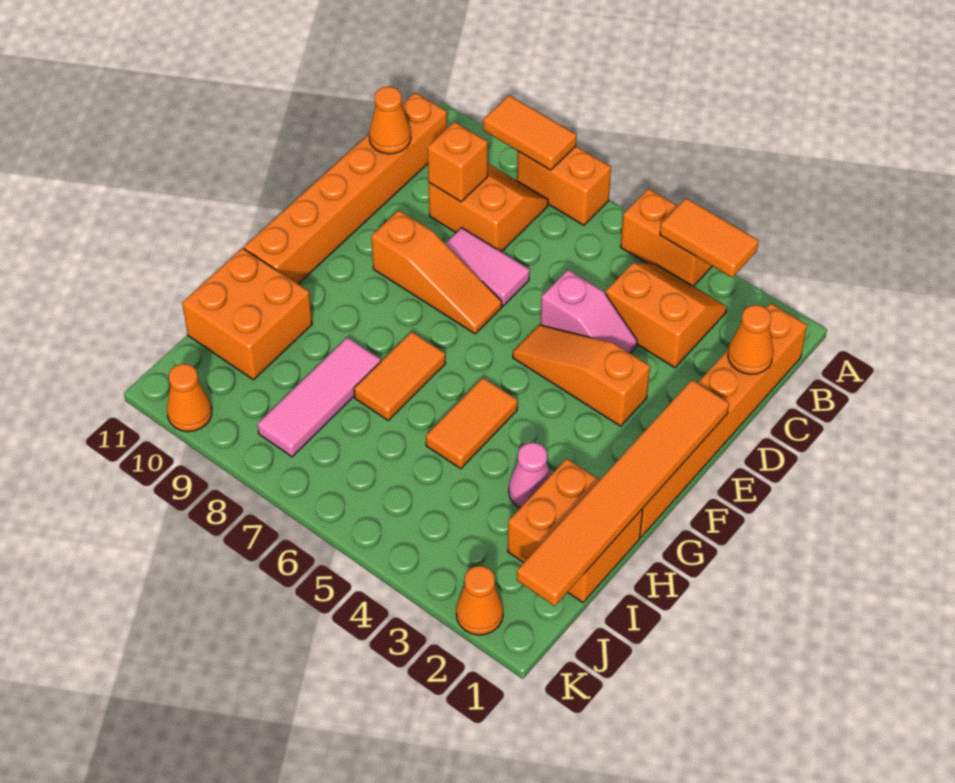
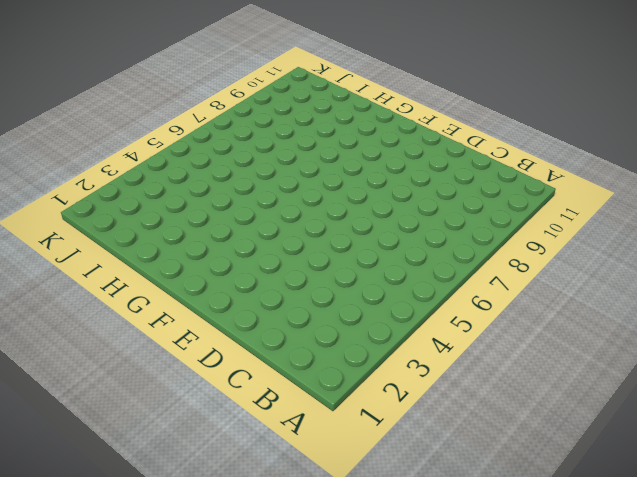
none -> orange brick A4:A5 level 1
none -> orange brick A7:A8 level 1
none -> orange brick B1:G1 level 1

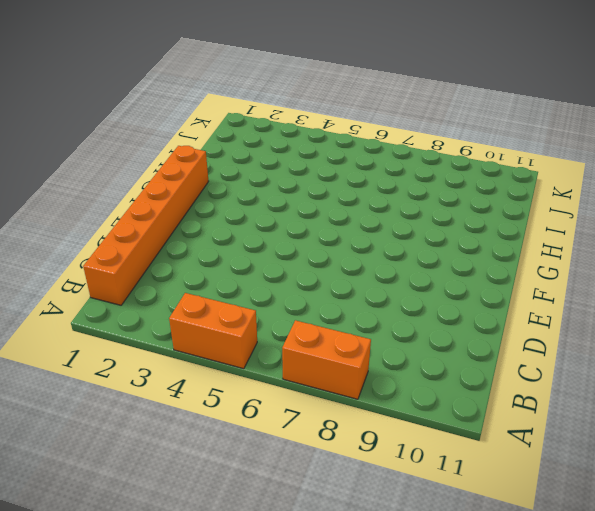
none -> orange slope B3:C4 level 1 top C
none -> orange slope B8:C9 level 1 top C
none -> orange brick B11:G11 level 1

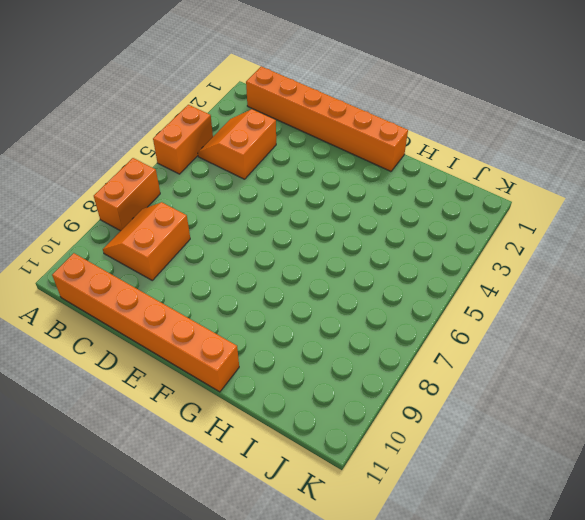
none -> pink slope D4:D5 level 1 top 5
none -> pink tile D7:D8 level 1
none -> orange slope E3:E5 level 1 top 3

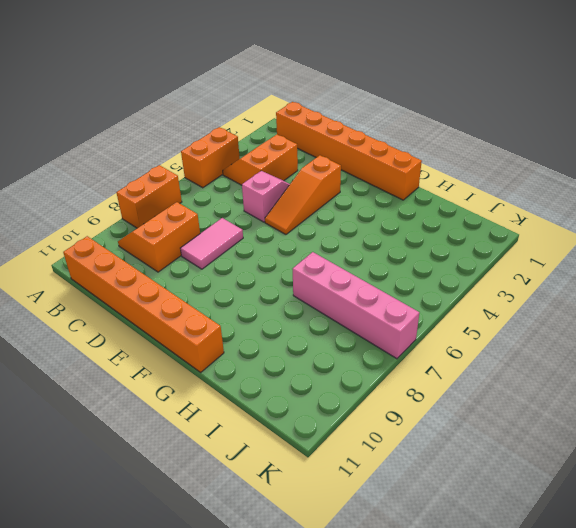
pink brick H7:K7 level 1 -> orange tile G7:H7 level 1
none -> orange slope E7:E9 level 1 top 9
none -> orange tile G5:H5 level 1
none -> orange brick H1:I2 level 1

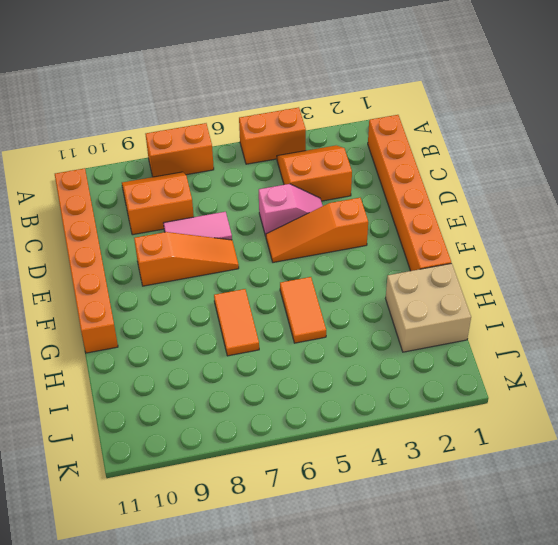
tan brick H1:I2 level 1 -> orange brick H1:I2 level 1
none -> pink cone H3 level 1
none -> pink tile H8:J8 level 1
none -> orange brick H10:I11 level 1

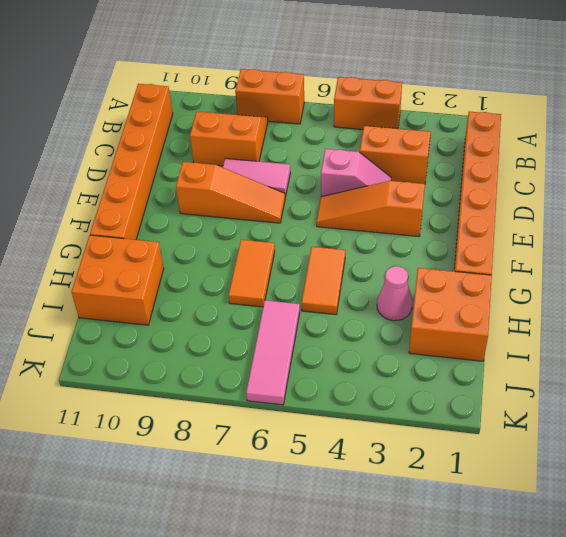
pink tile I6:K6 level 1 -> pink tile H8:J8 level 1
none -> orange cone K2 level 1
none -> orange cone K10 level 1
none -> orange tile A3:A4 level 2

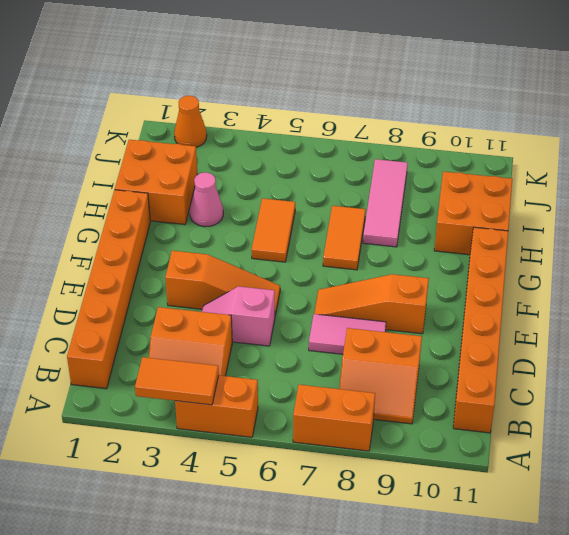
none -> orange cone K10 level 1
none -> orange tile A8:A9 level 2
none -> orange cone C1 level 2

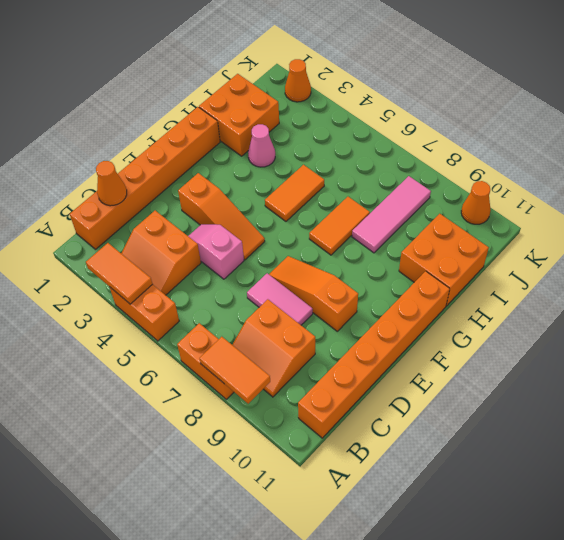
none -> orange brick C9 level 2
none -> orange cone C11 level 2
none -> orange tile E1:J1 level 2

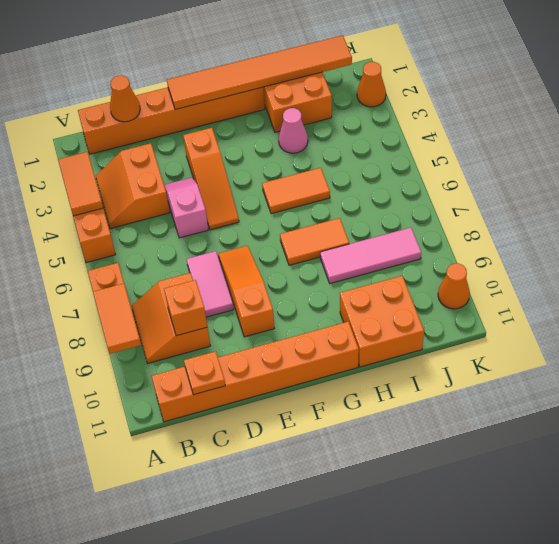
orange plate C11 level 2 -> orange cone C11 level 2

